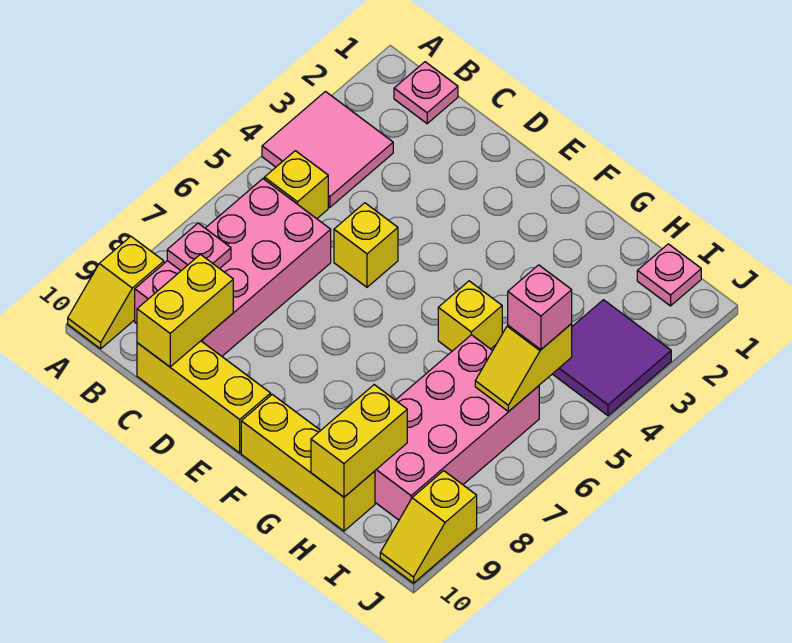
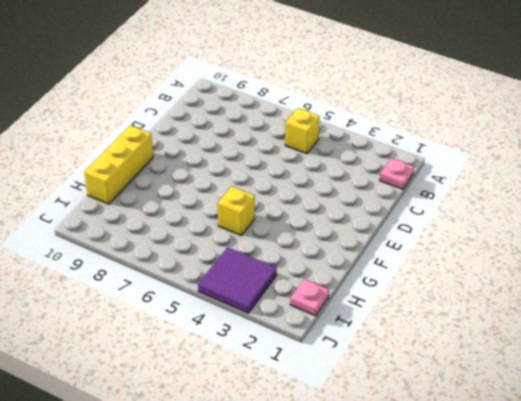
none -> pink tile A3:B4 level 1
none -> yellow slope A9:A10 level 1 top 9
none -> pink brick B6:C9 level 1

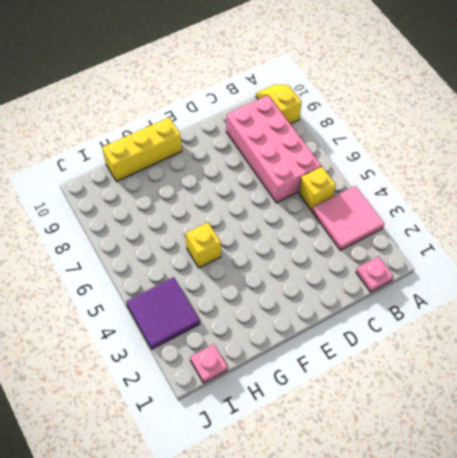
none -> yellow brick C10:E10 level 1
none -> yellow brick D5 level 1
none -> pink brick H6:I9 level 1

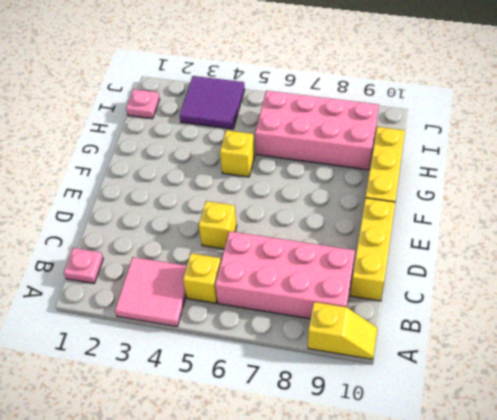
none -> yellow slope J9:J10 level 1 top 9
none -> pink plate B8 level 2
none -> yellow brick C9:C10 level 2

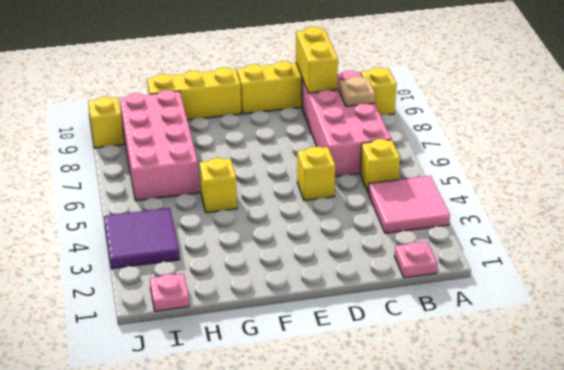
tan plate B8 level 2 -> pink plate B8 level 2
none -> yellow brick H9:H10 level 2
none -> yellow slope I5:I6 level 2 top 5
none -> pink brick I5 level 3

